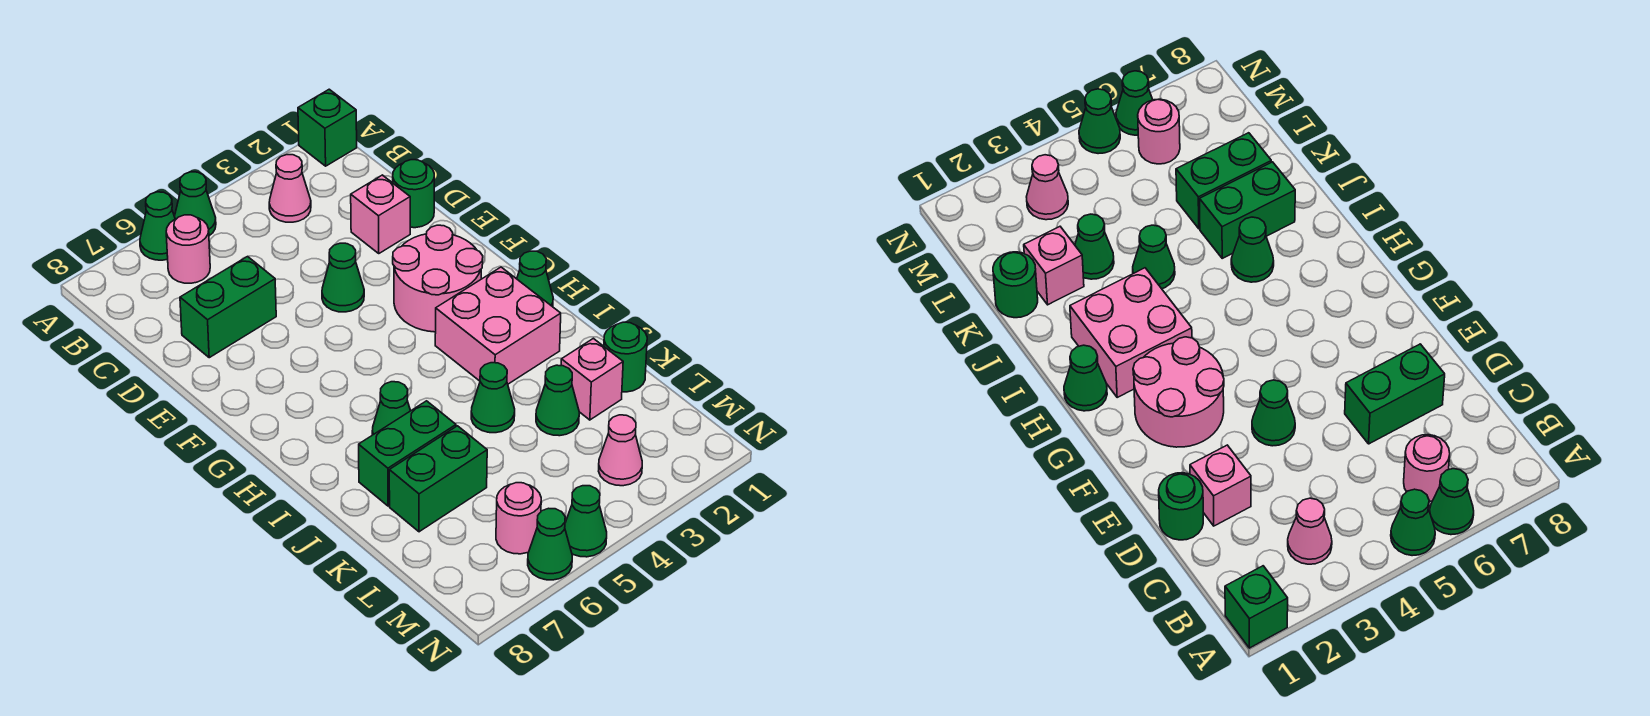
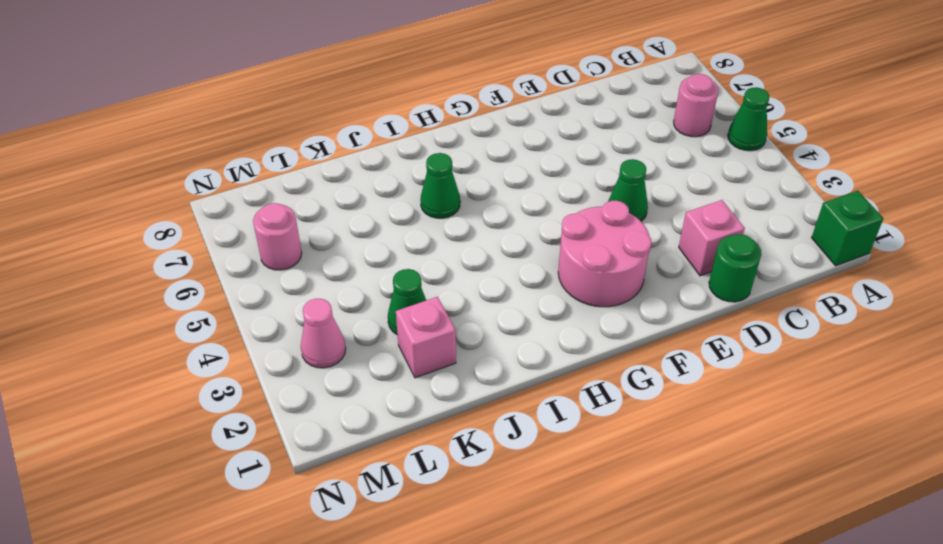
none -> green cone A6 level 1
none -> pink cone B3 level 1
none -> green brick D6:D7 level 1

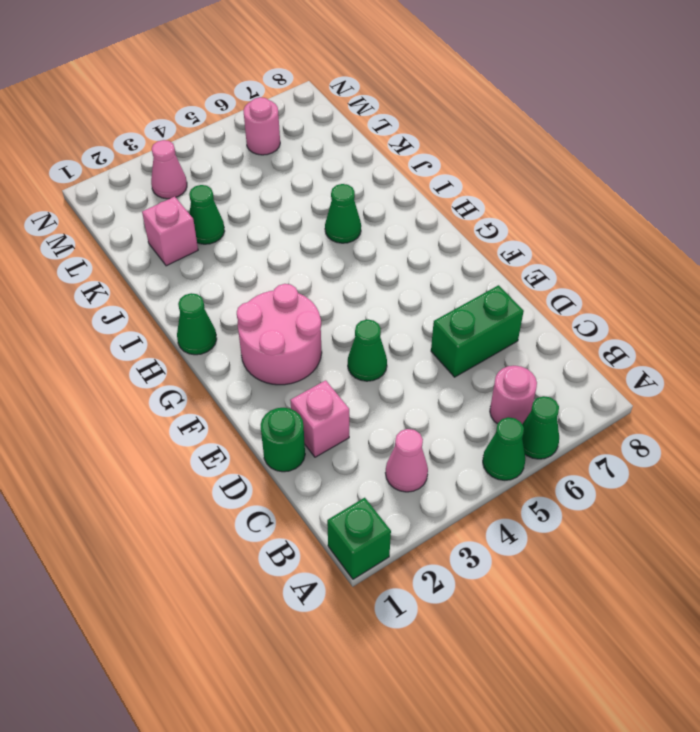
none -> pink brick H2:I3 level 1
none -> green cone J4 level 1
none -> green brick J6:J7 level 1

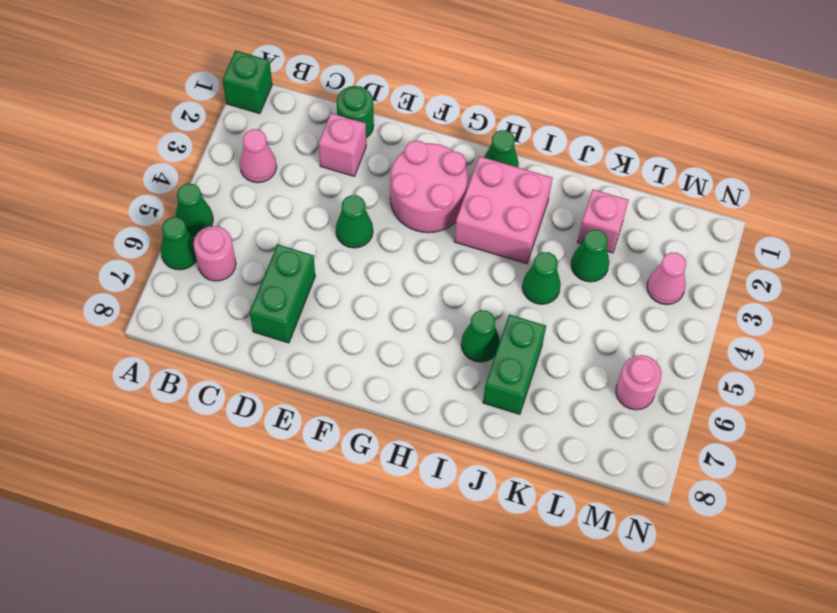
none -> green round brick K1 level 1
none -> green brick K6:K7 level 1
none -> green cone N5 level 1

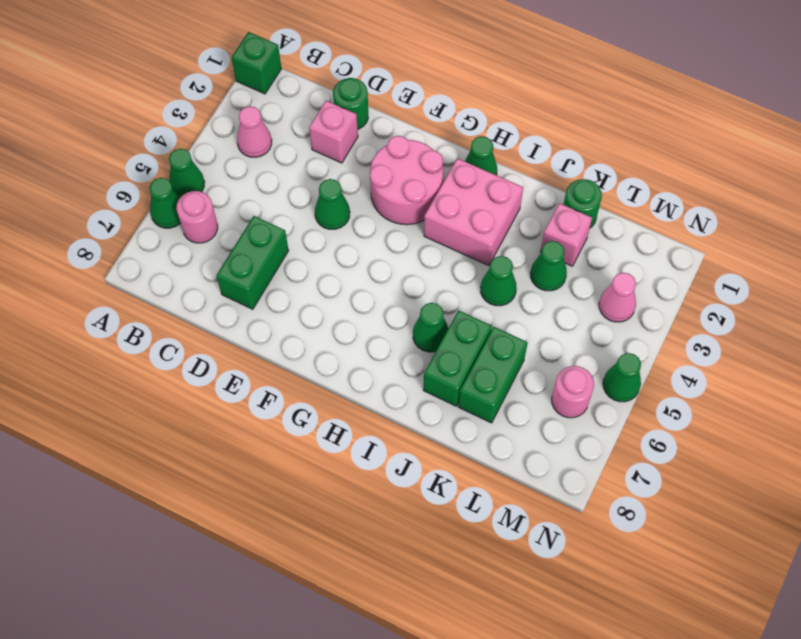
none -> green cone N6 level 1

